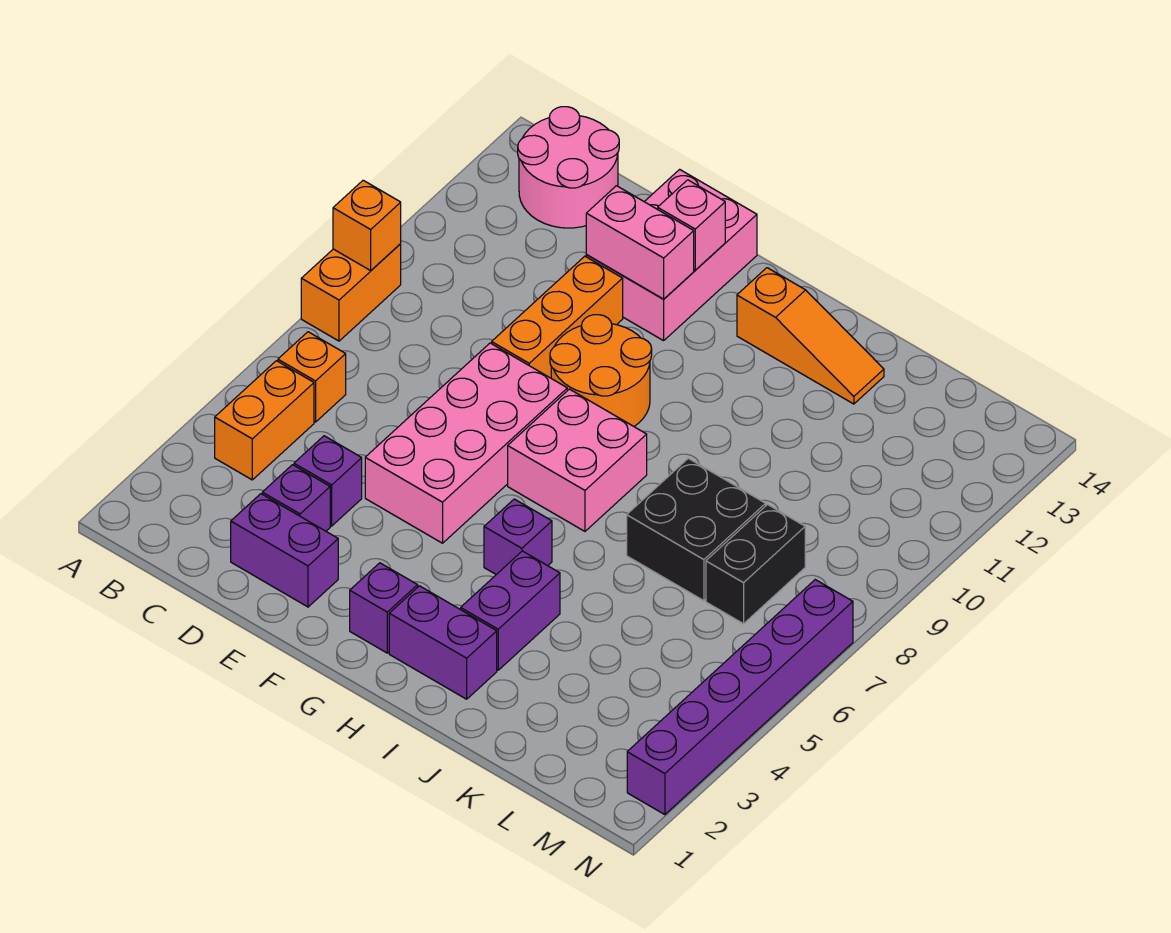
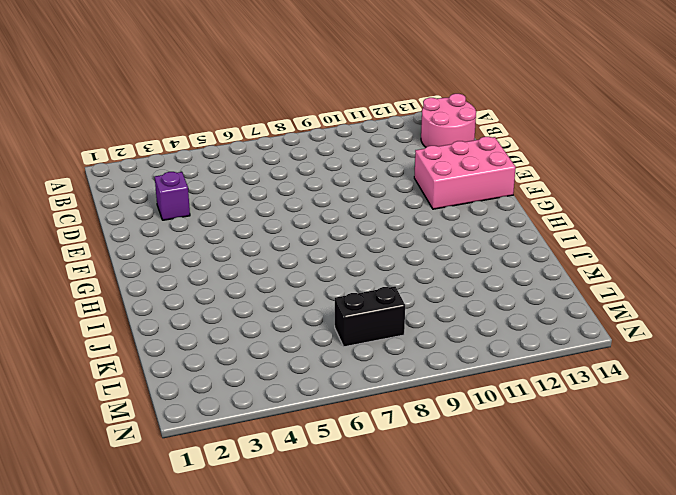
none -> orange brick A8:A9 level 1
none -> orange brick B4:B5 level 1
none -> orange brick B6 level 1

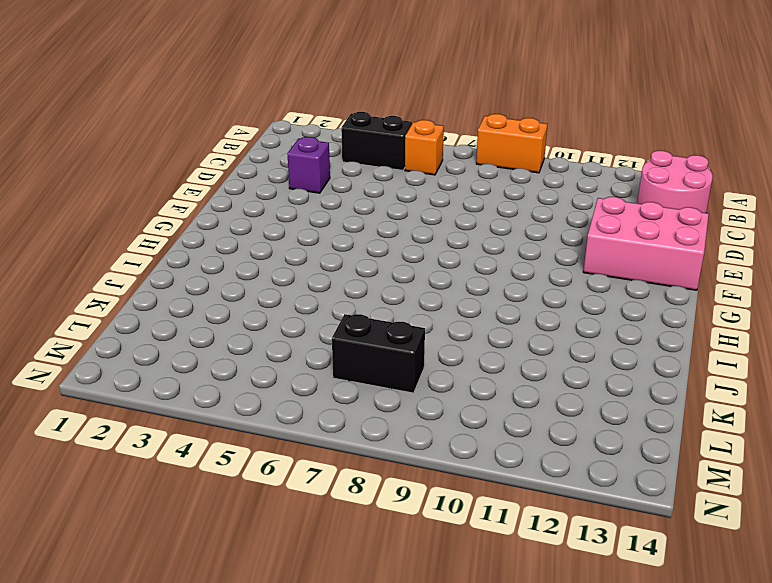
black brick B4:B5 level 1 -> orange brick B4:B5 level 1
none -> purple brick D2:E2 level 1
none -> purple brick D4 level 1
none -> pink brick E5:F8 level 1

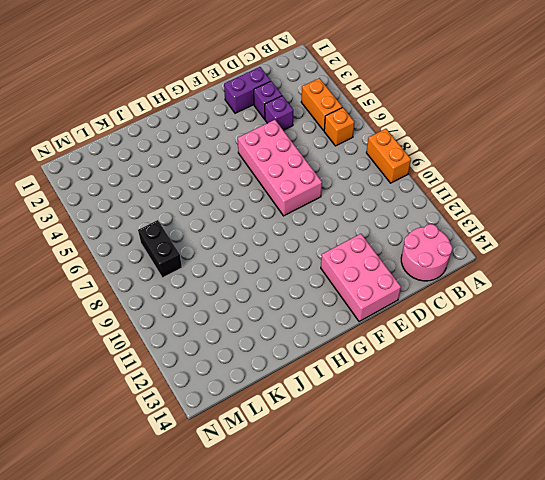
none -> orange brick E9:E11 level 1
none -> orange round brick F9:G10 level 1
none -> purple brick G2 level 1

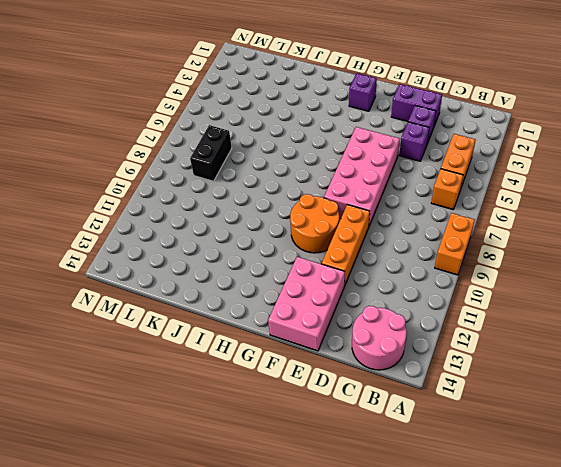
none -> pink brick G7:H8 level 1
none -> purple brick H2:I2 level 1
none -> purple brick H5 level 1

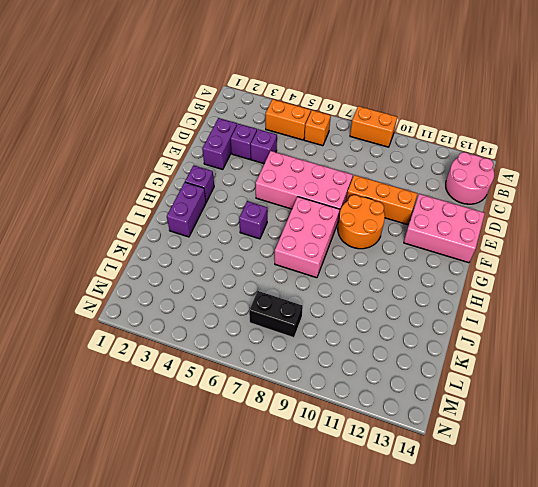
pink brick G7:I8 level 1 -> pink brick G7:H8 level 1
none -> orange slope H13:J13 level 1 top H
none -> purple brick I3:I4 level 1
none -> black brick J7:K8 level 1

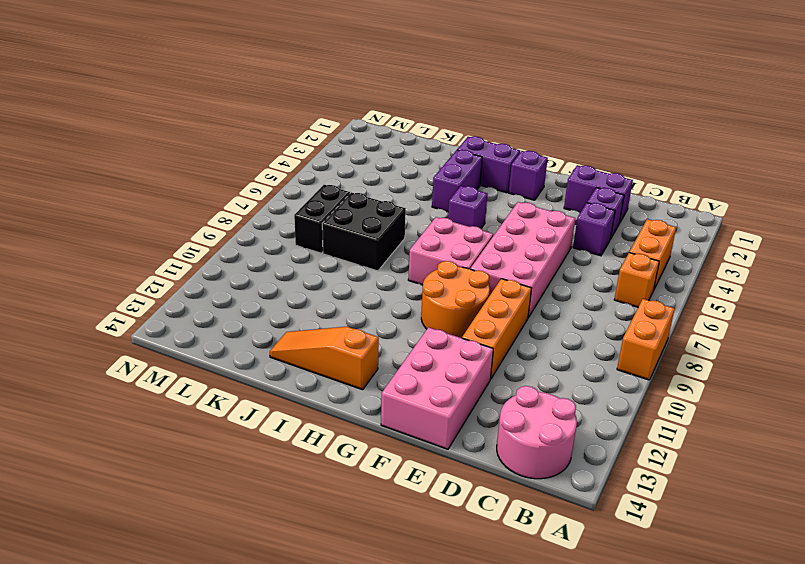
none -> purple brick N2:N7 level 1
none -> orange brick A9 level 2
none -> pink brick E12:F12 level 2

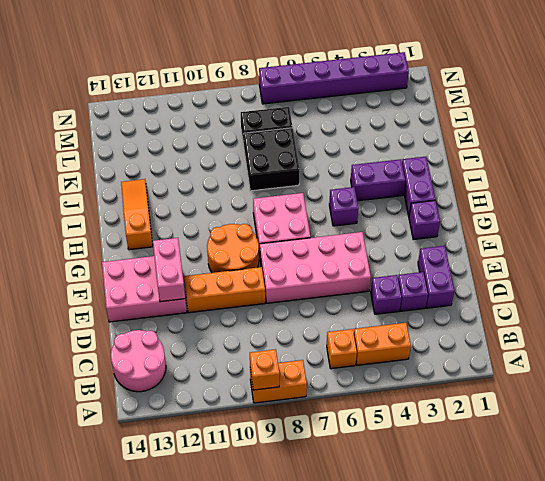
none -> pink brick F13 level 2

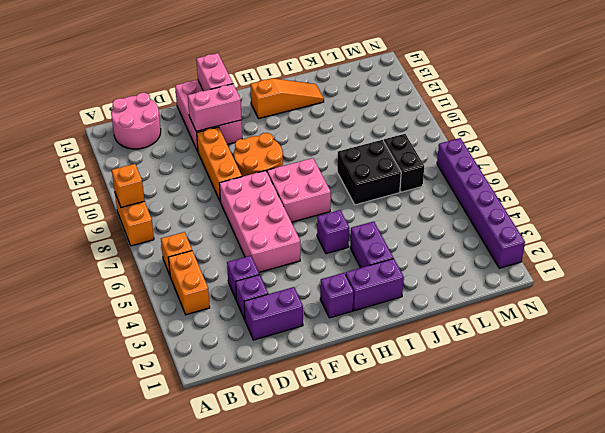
pink brick F13:F14 level 2 -> pink brick F13 level 2

